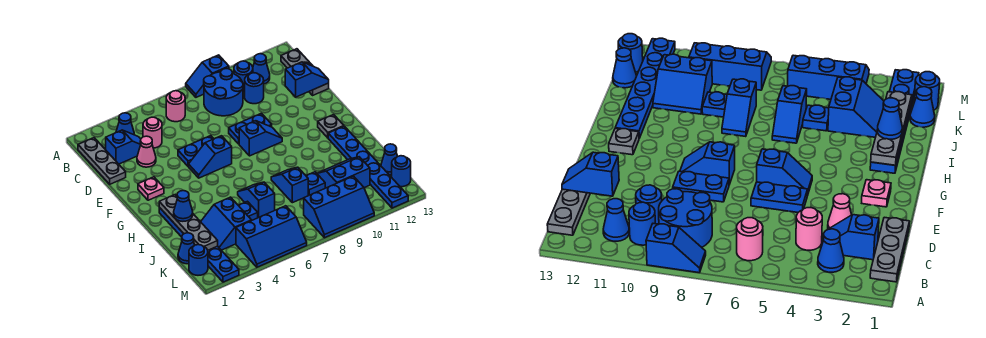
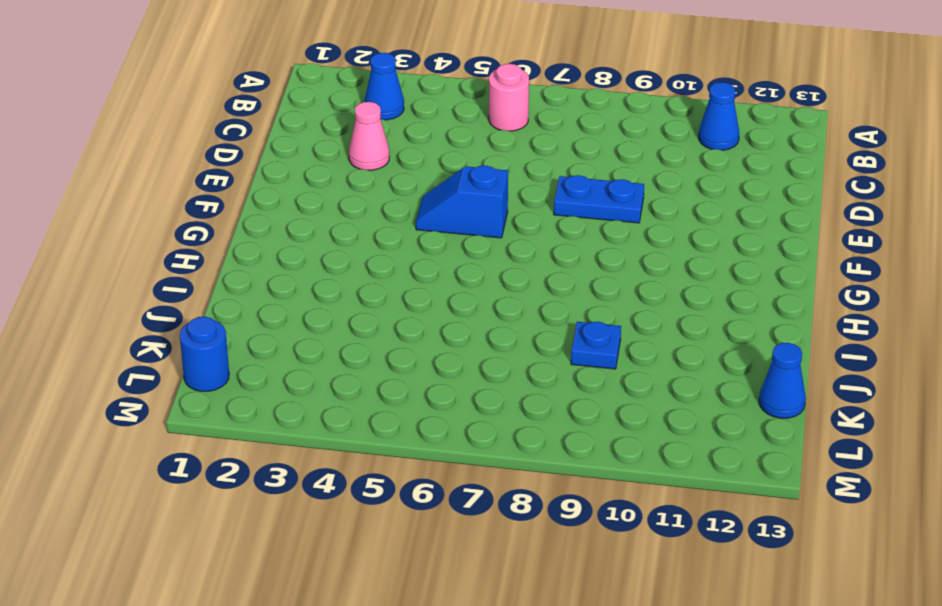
none -> blue slope A8:A9 level 1 top 9
none -> grey plate B1:D1 level 1
none -> blue round brick B8:C9 level 1
none -> blue round brick B10 level 1

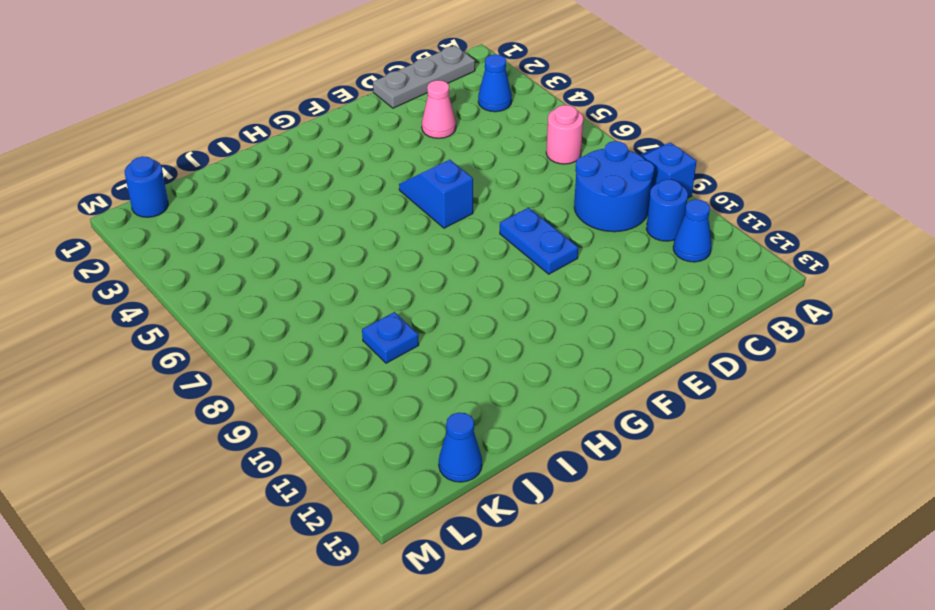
none -> grey plate B13:D13 level 1
none -> blue slope C2:C3 level 1 top 2
none -> pink round brick C4 level 1
none -> blue round brick C10 level 1

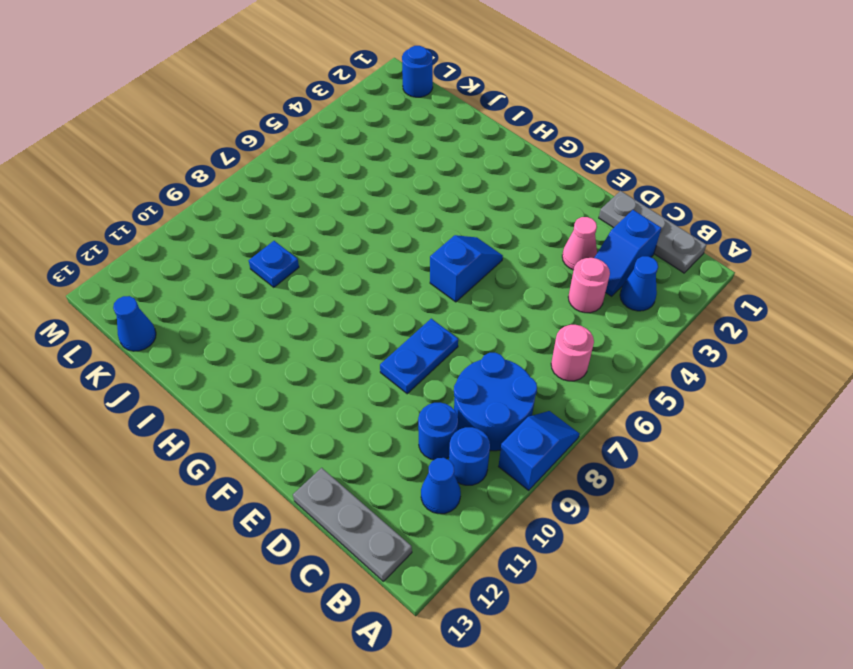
none -> blue plate E5:E6 level 1
none -> pink plate F2 level 1
none -> blue slope F8:F9 level 1 top 8
none -> grey plate G12 level 1

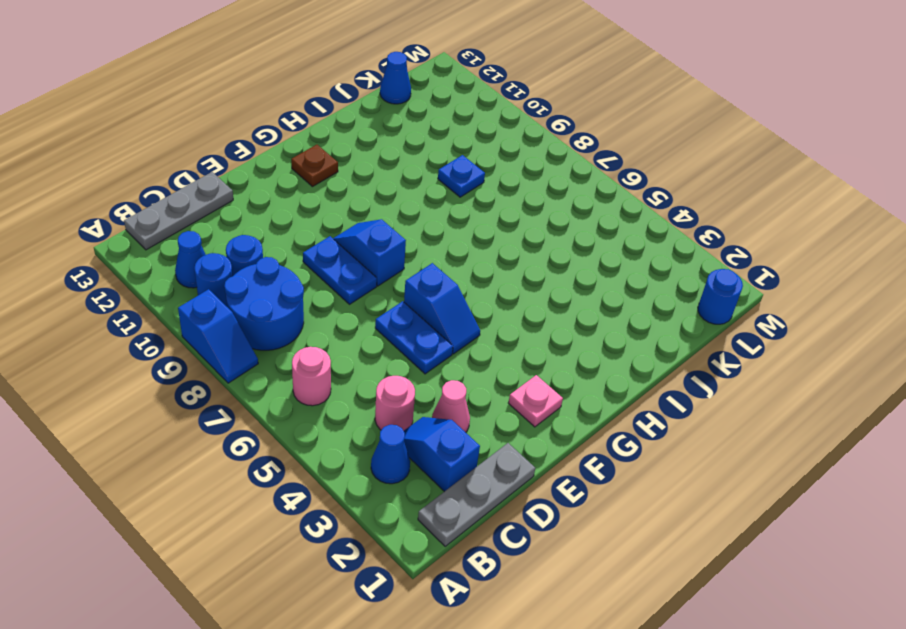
brown plate G12 level 1 -> grey plate G12 level 1
none -> blue plate H2:M2 level 1
none -> blue plate H12:M12 level 1
none -> blue slope I6:J6 level 1 top J
none -> blue slope I8:J8 level 1 top J

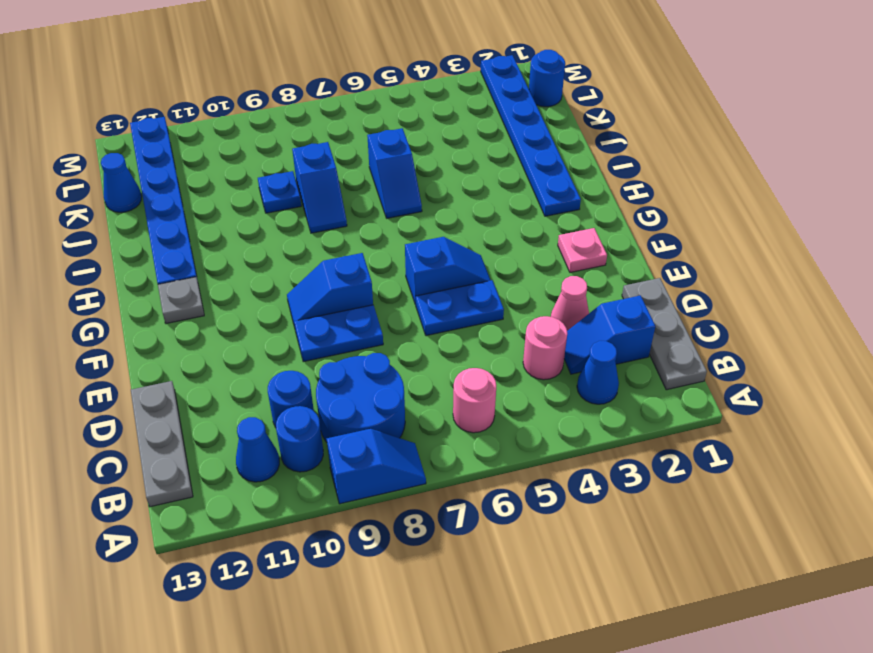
none -> blue slope J3:K4 level 1 top 4
none -> blue plate J5 level 1
none -> blue slope J10:K11 level 1 top K
none -> blue cone K1 level 1

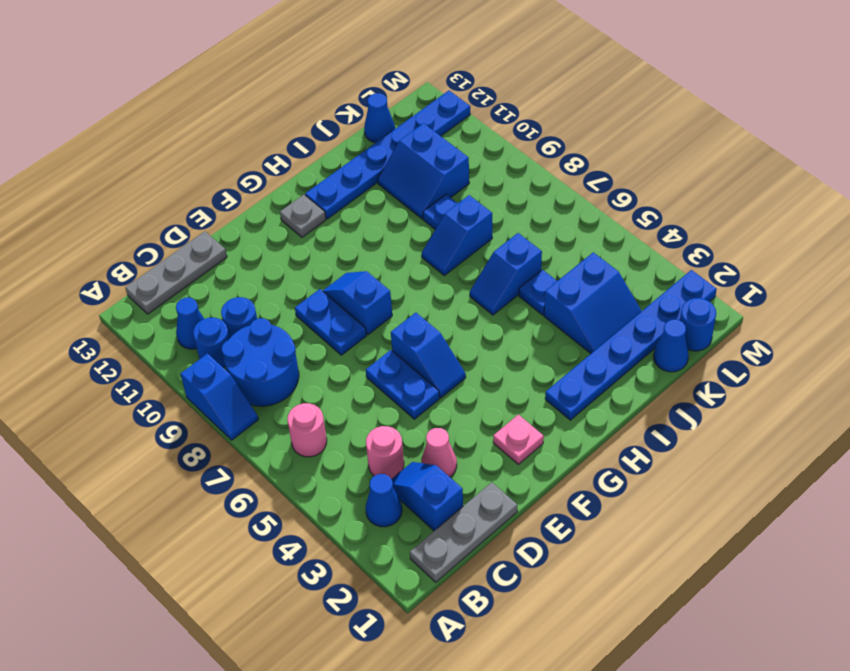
none -> blue slope L4:M6 level 1 top L
none -> blue slope L8:M10 level 1 top L
none -> blue round brick L13 level 1
none -> blue slope D12:D13 level 2 top 12

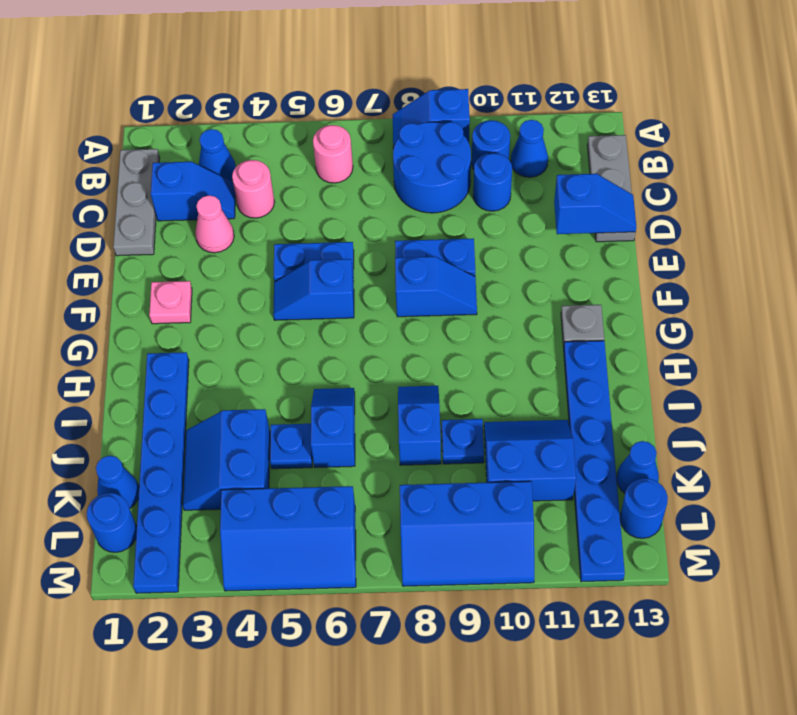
none -> grey plate H2:K2 level 2
none -> blue cone I2 level 3

